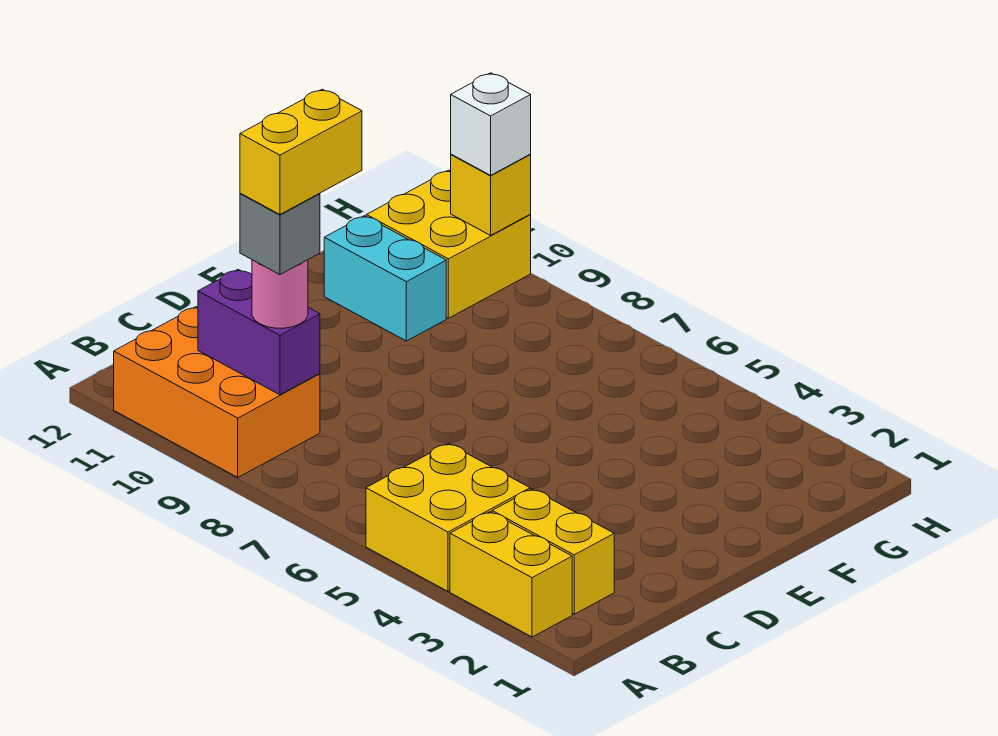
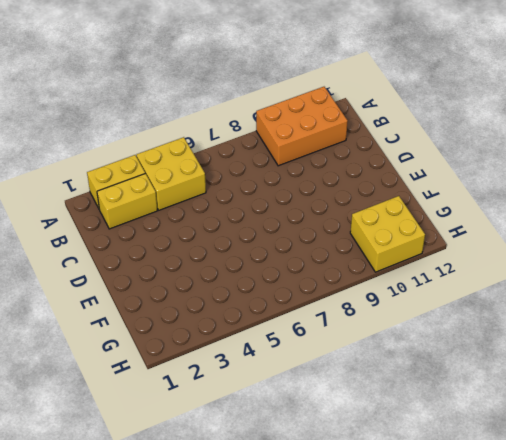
none -> cyan brick F10:F11 level 1
none -> purple brick B9:B10 level 2
none -> yellow brick H10 level 2

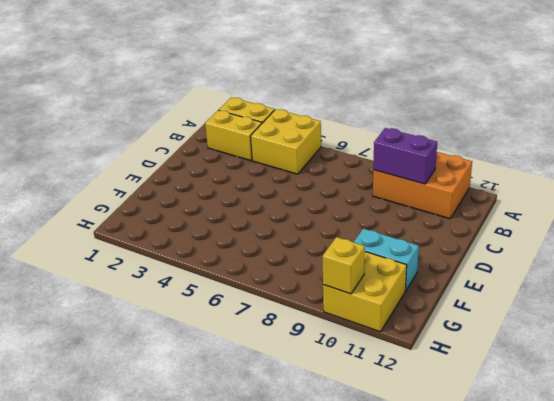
none -> pink round brick B9 level 3
none -> white brick H10 level 3
none -> grey brick B9 level 4

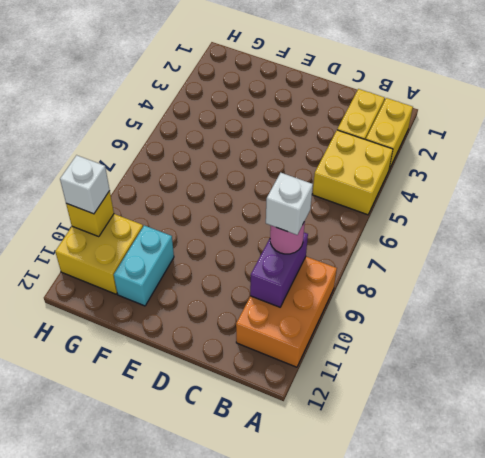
white brick B9 level 4 -> grey brick B9 level 4
none -> yellow brick B9:C9 level 5

